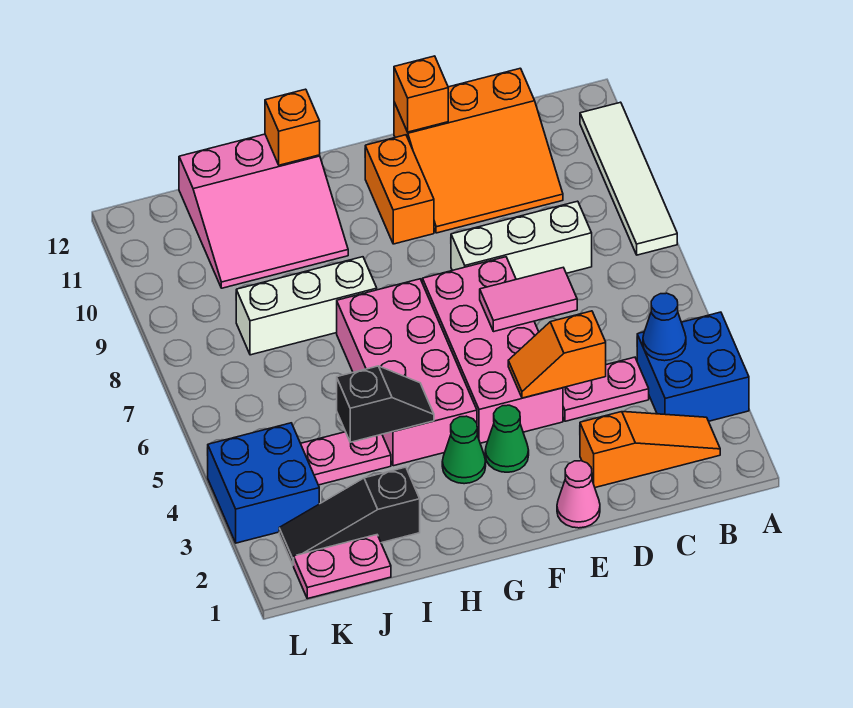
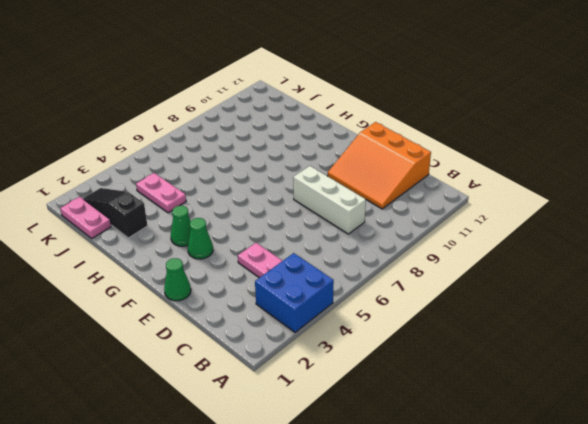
green cone E1 level 1 -> pink cone E1 level 1
none -> white tile A8:A11 level 1
none -> orange slope B2:D2 level 1 top D
none -> pink brick E4:F7 level 1

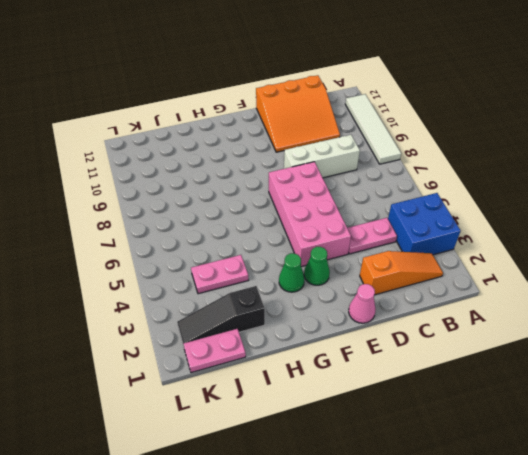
none -> orange brick F10:F11 level 1
none -> pink brick G4:H7 level 1
none -> white brick H8:J8 level 1

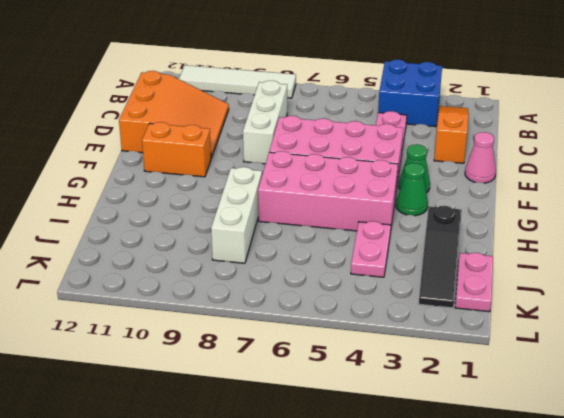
none -> pink slope H10:J12 level 1 top 12
none -> blue brick K3:L4 level 1
none -> blue cone B4 level 2

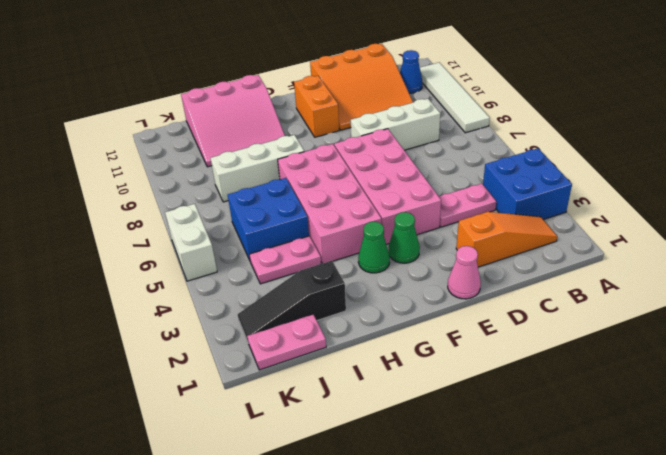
blue cone B11 level 1 -> blue cone B4 level 2
blue brick I5:J6 level 1 -> blue brick K3:L4 level 1
white brick L5:L6 level 1 -> none
none -> orange slope D4:E4 level 2 top D
none -> pink tile D6:E6 level 2
none -> orange brick E12 level 2

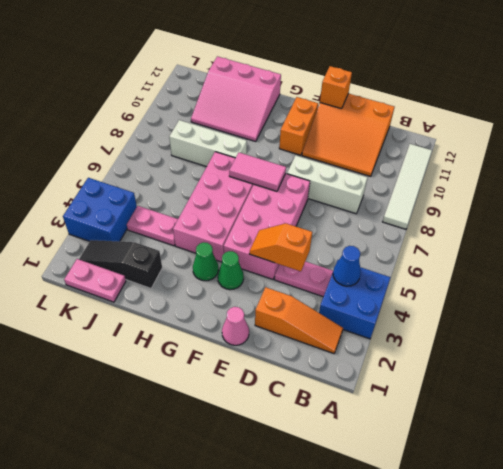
pink tile F7:G7 level 2 -> pink tile D6:E6 level 2
none -> black slope H4:I4 level 2 top I
none -> orange brick H12 level 2

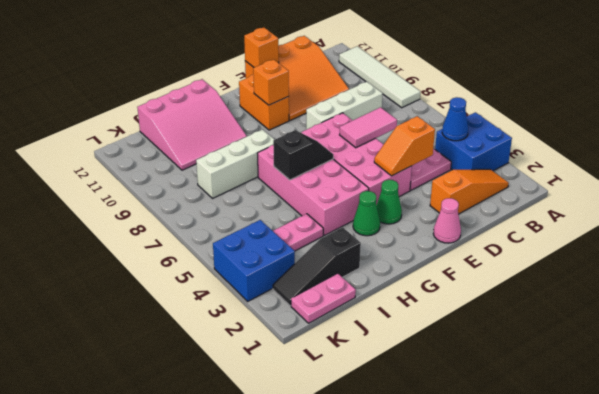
orange brick F10 level 2 -> orange brick H12 level 2
black slope G6:H6 level 2 top H -> black slope H4:I4 level 2 top I

